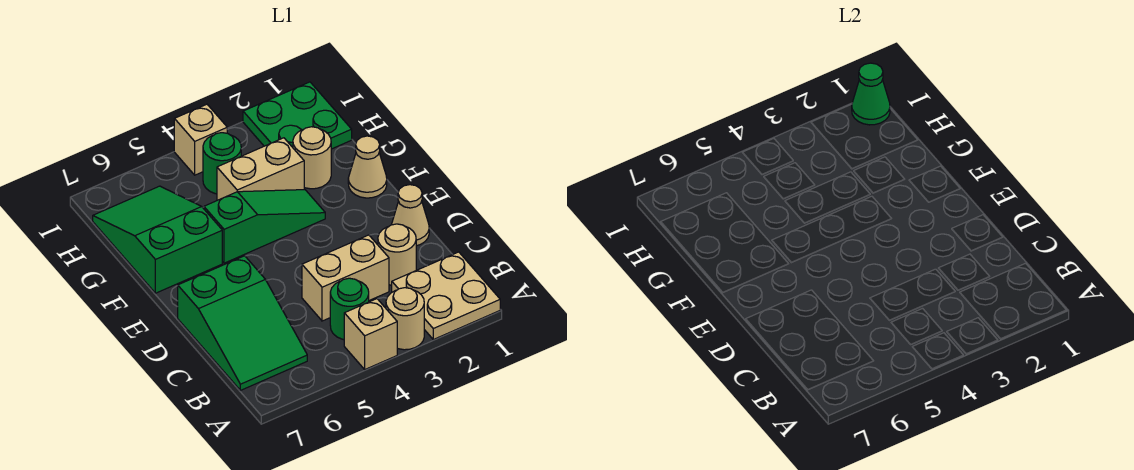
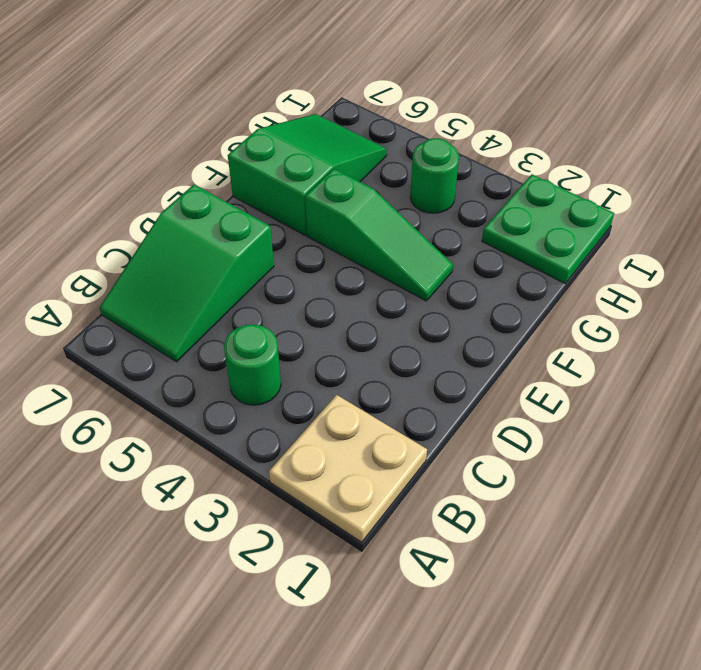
none -> tan round brick A3 level 1
none -> tan brick A4 level 1
none -> tan round brick C2 level 1

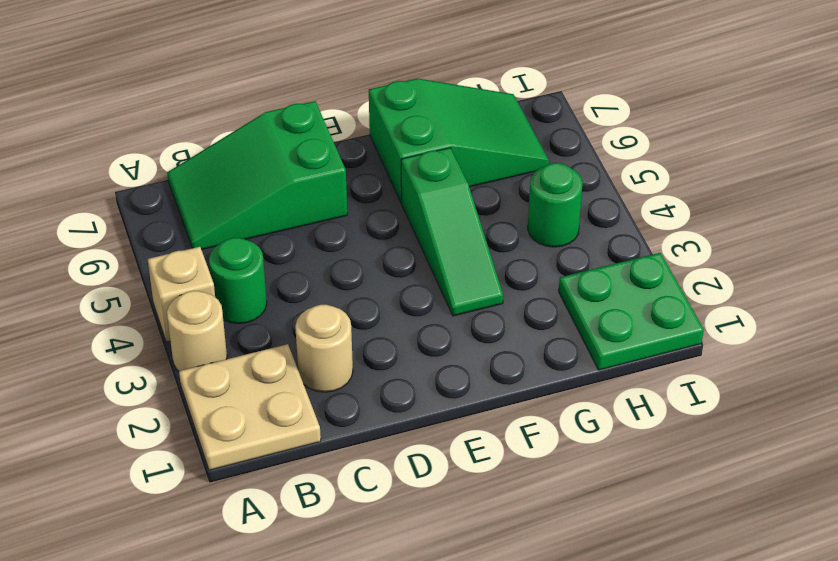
none -> tan brick C3:C4 level 1
none -> tan cone D1 level 1
none -> tan cone F1 level 1

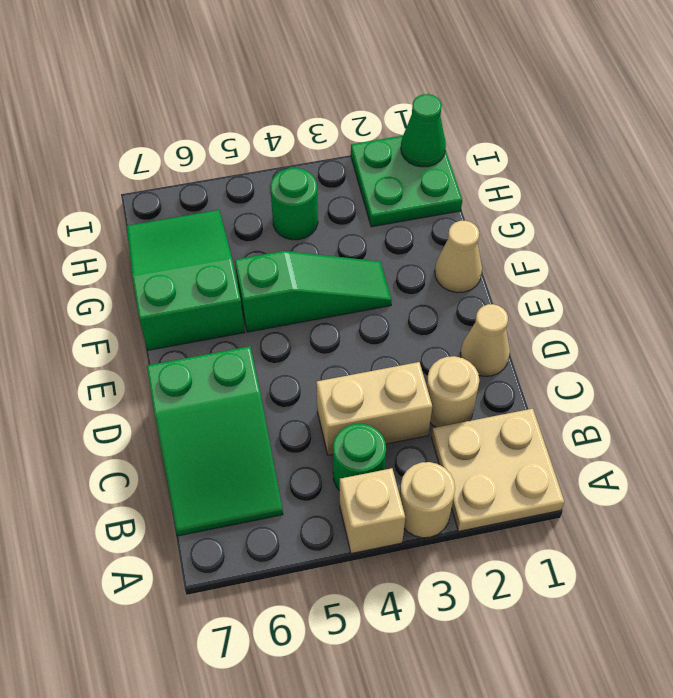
none -> tan round brick G2 level 1
none -> tan brick G3:G4 level 1
none -> tan brick I4 level 1

